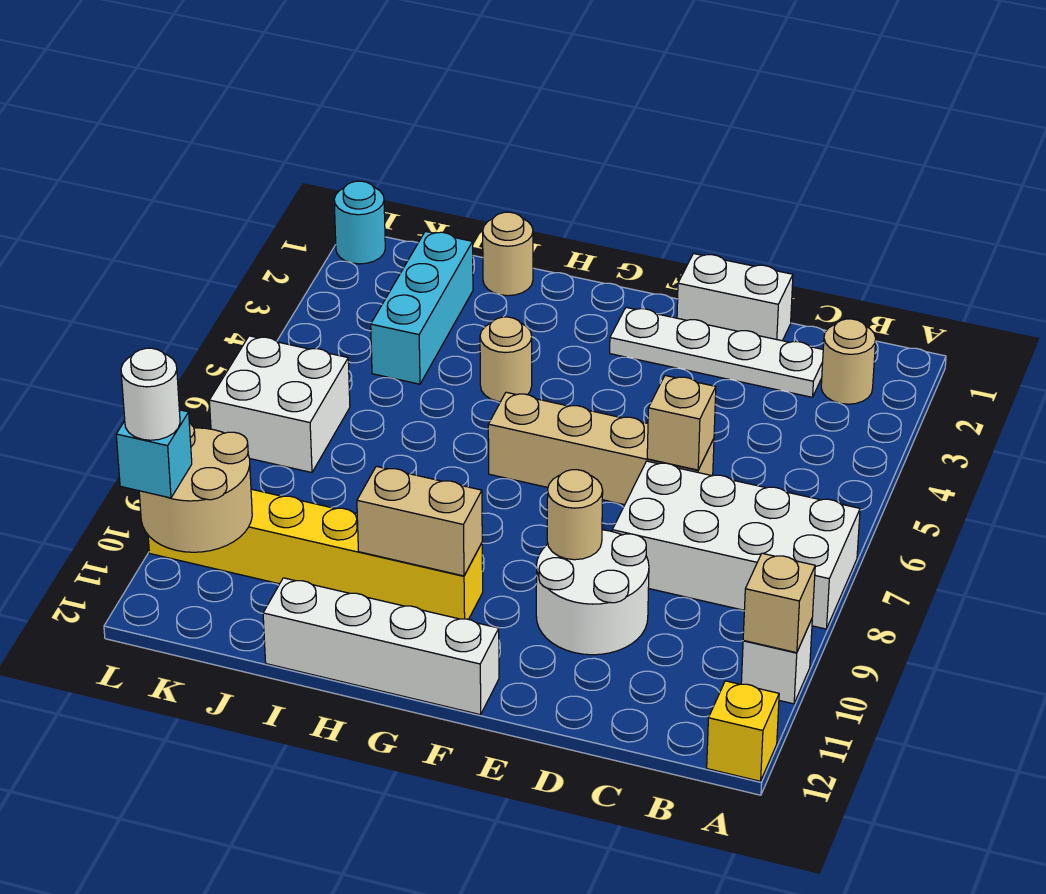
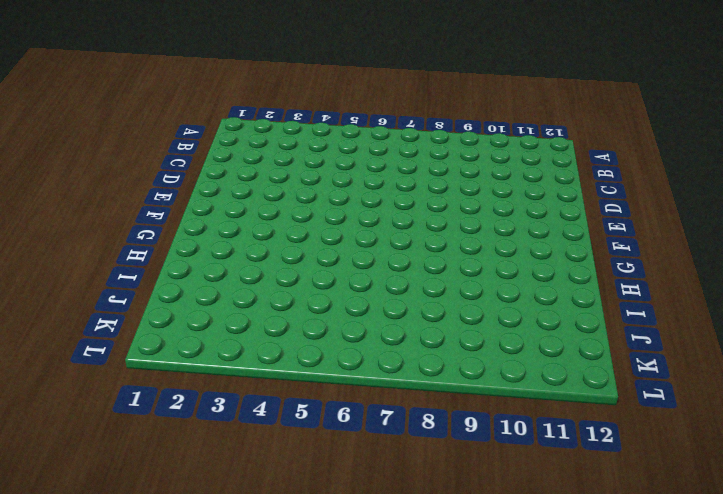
none -> white brick A7:D8 level 1
none -> white brick A10 level 1
none -> yellow brick A12 level 1

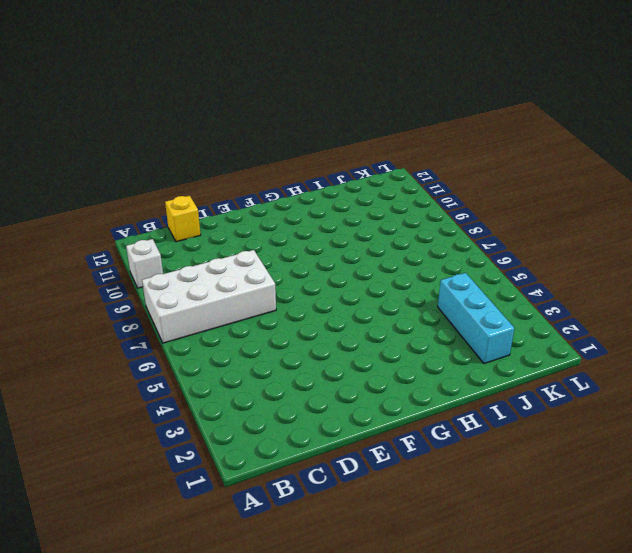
yellow brick C12 level 1 -> yellow brick A12 level 1
none -> tan round brick B2 level 1
none -> white plate C2:F2 level 1
none -> white brick D1:E1 level 1

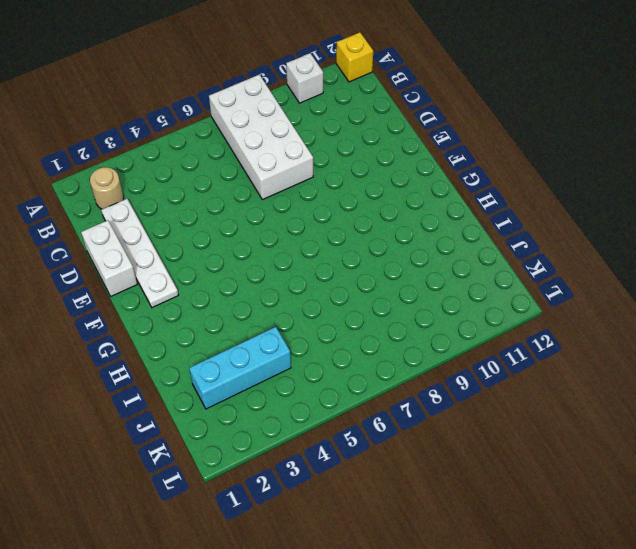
none -> tan brick D6:G6 level 1
none -> white round brick D9:E10 level 1
none -> white brick F12:I12 level 1

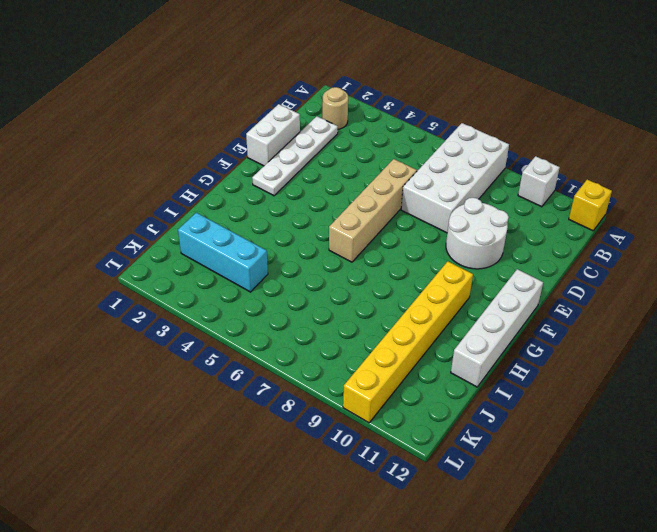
none -> tan round brick H4 level 1
none -> tan round brick I1 level 1
none -> white brick K6:L7 level 1

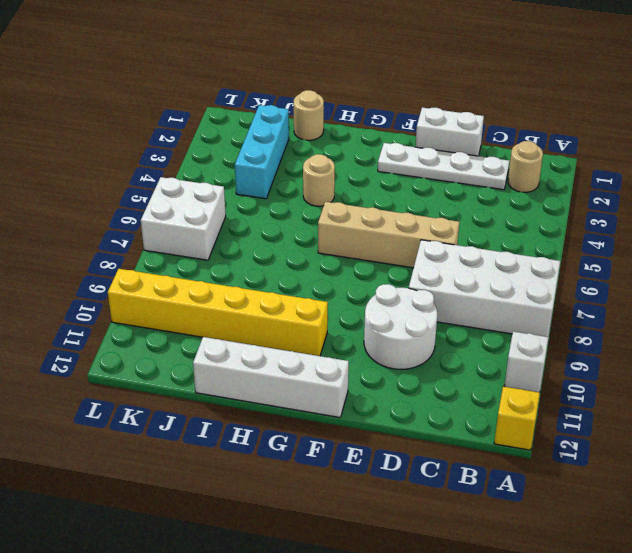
none -> cyan round brick L1 level 1
none -> tan brick A10 level 2
none -> tan brick D6 level 2

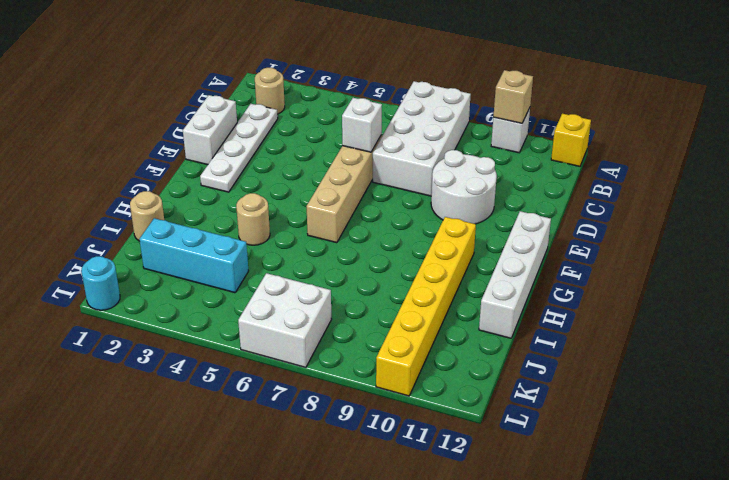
white brick D6 level 2 -> tan brick D6 level 2
none -> tan round brick E9 level 2
none -> tan brick G10:H10 level 2
none -> tan round brick K10:L11 level 2

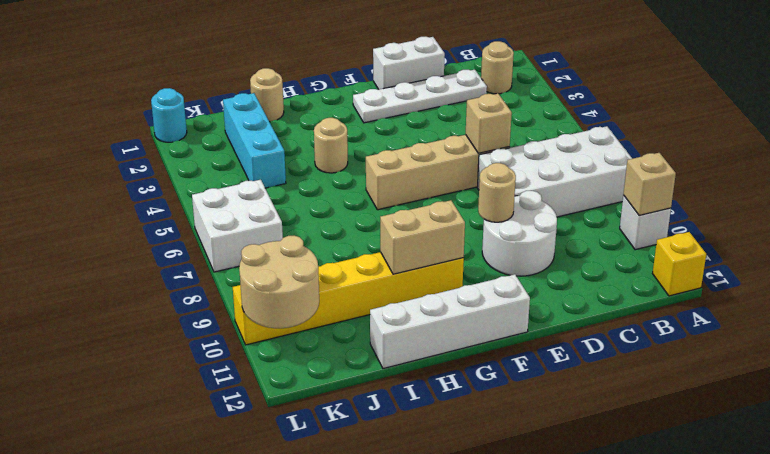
none -> cyan brick L11 level 3
none -> white round brick L11 level 4

